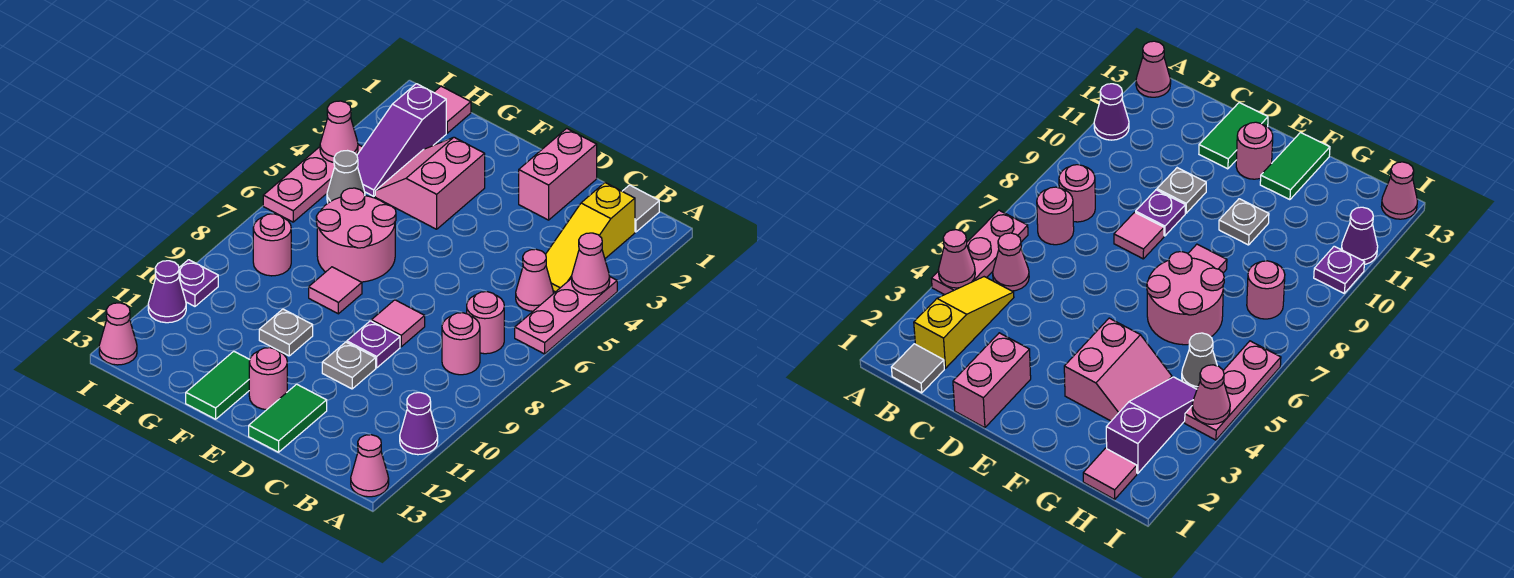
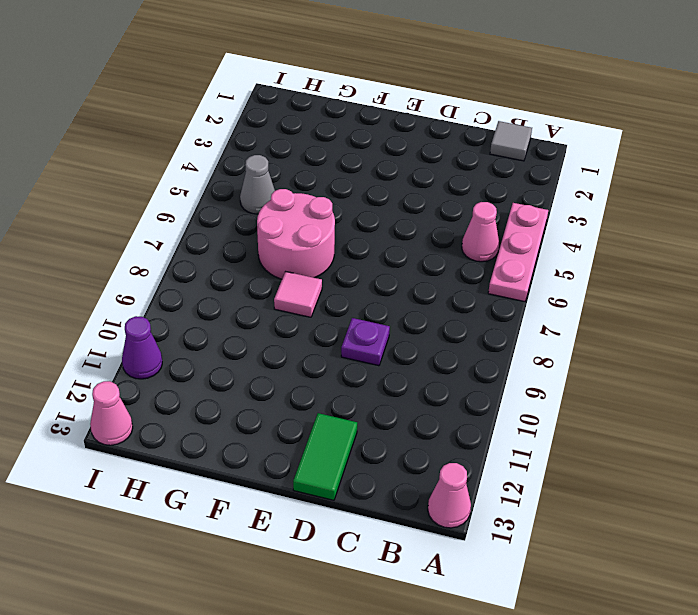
none -> purple cone A11 level 1
none -> yellow slope B2:B4 level 1 top 2
none -> pink round brick B7 level 1

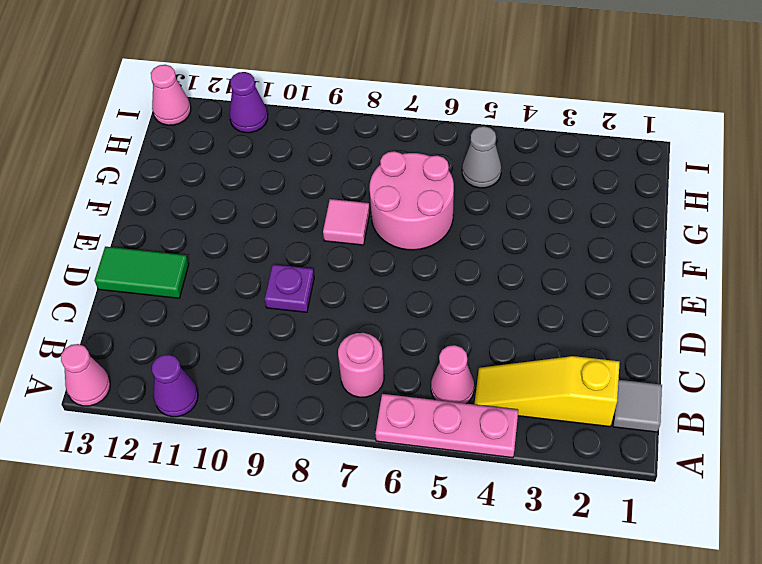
none -> pink round brick B8 level 1
none -> pink brick D1:D2 level 1
none -> pink tile D8 level 1

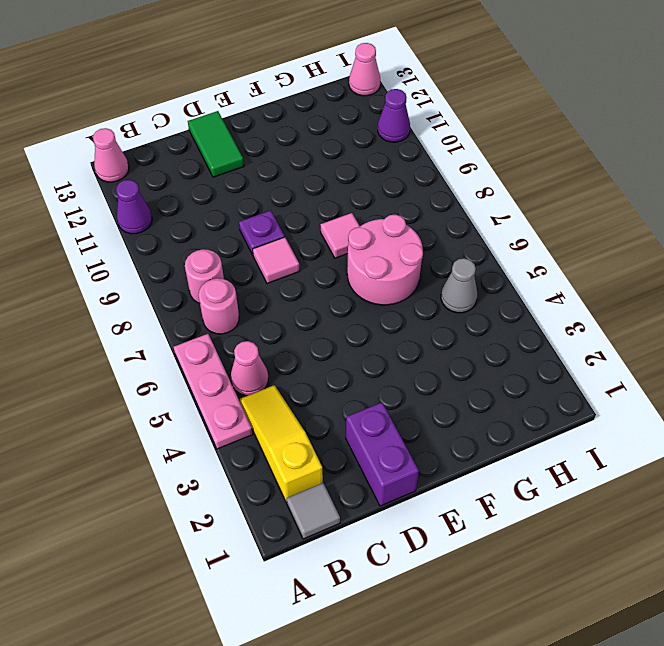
purple brick D1:D2 level 1 -> pink brick D1:D2 level 1
none -> grey plate D10 level 1
none -> pink round brick E12 level 1
none -> pink slope F3:G4 level 1 top F

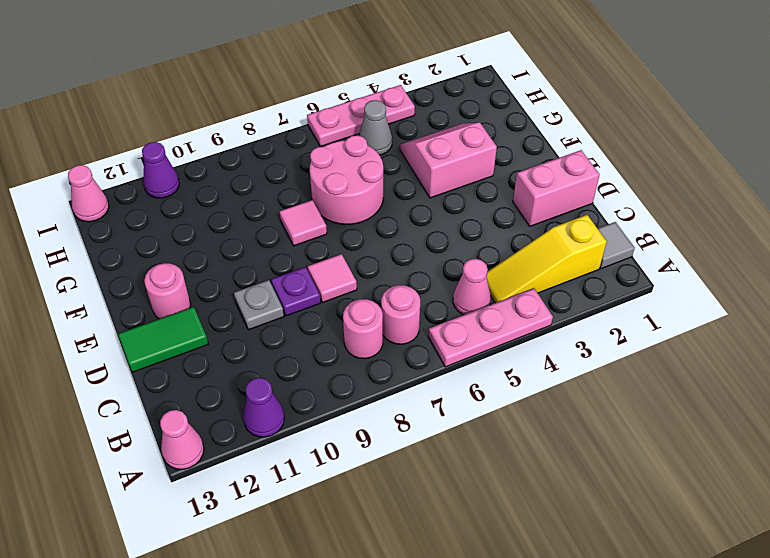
none -> grey plate F10 level 1
none -> green tile F12:F13 level 1
none -> pink tile H1 level 1

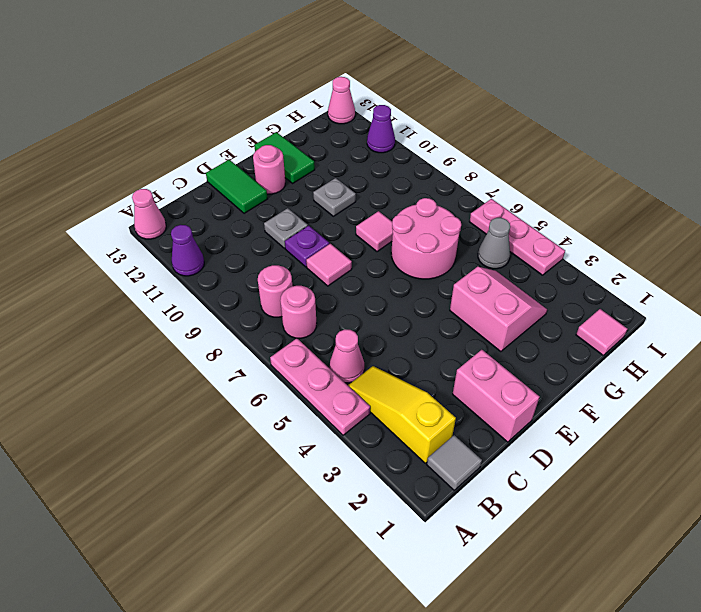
none -> purple slope H2:H4 level 1 top 2
none -> pink round brick H8 level 1
none -> purple plate I10 level 1

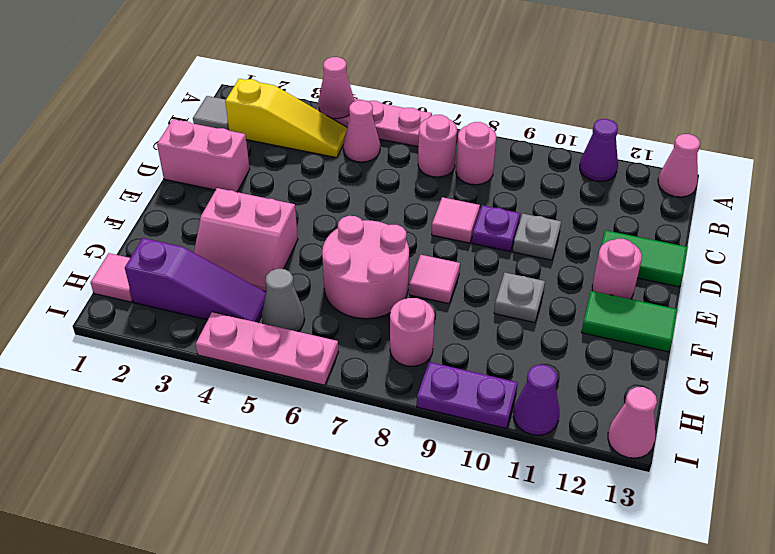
purple plate I9:I10 level 1 -> purple plate I10 level 1
none -> pink cone I4 level 2

